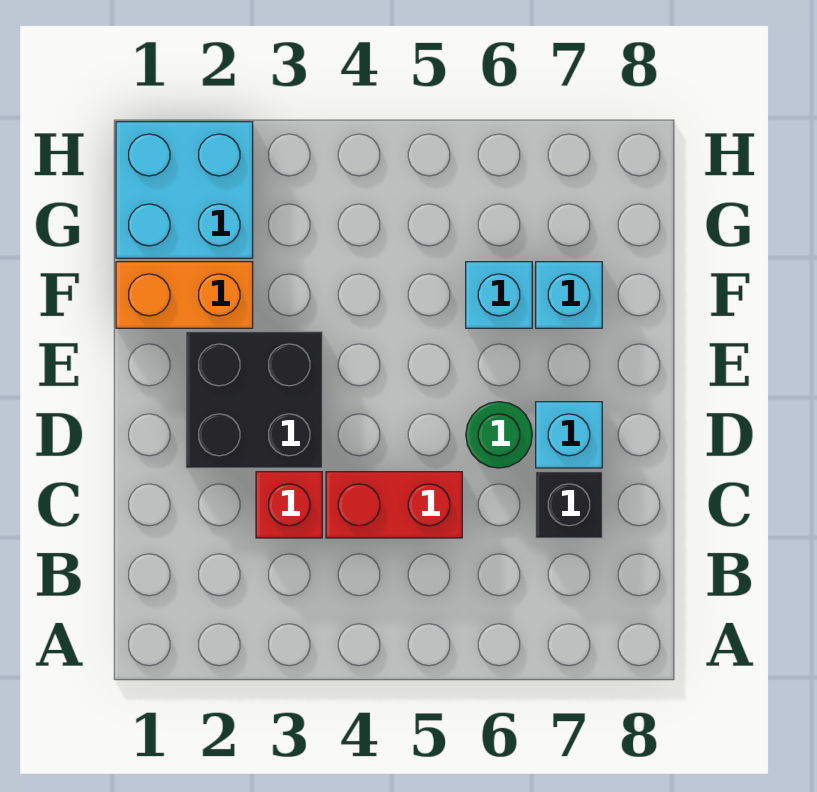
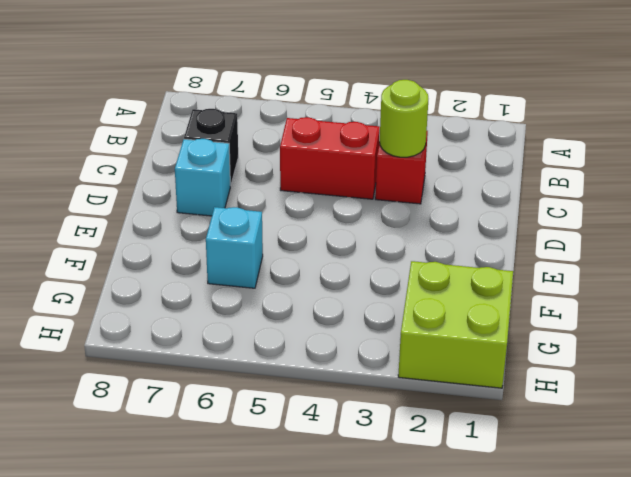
lime round brick C3 level 2 -> none
lime brick G1:H2 level 1 -> cyan brick G1:H2 level 1
none -> black brick D2:E3 level 1
none -> green round brick D6 level 1

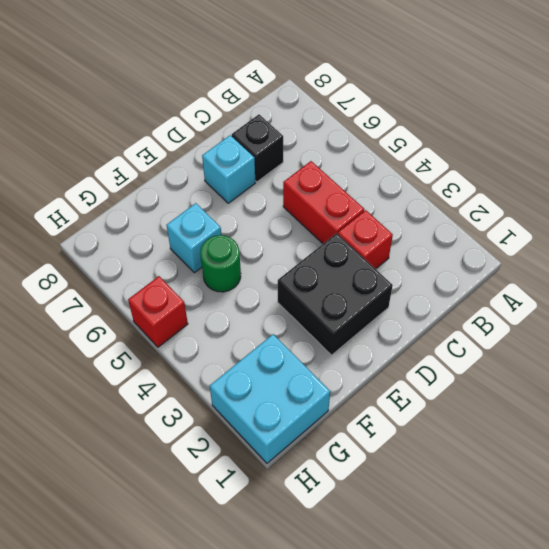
green round brick F5 level 1 -> green round brick D6 level 1
red brick H5 level 1 -> none
none -> orange brick F1:F2 level 1
none -> cyan brick F7 level 1

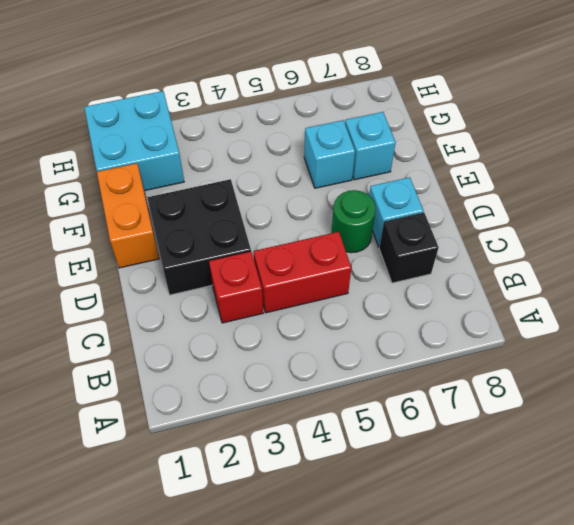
orange brick E1:F1 level 1 -> orange brick F1:F2 level 1

